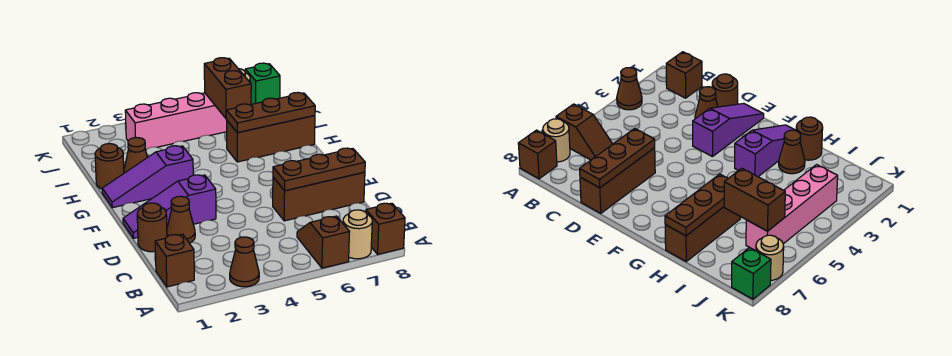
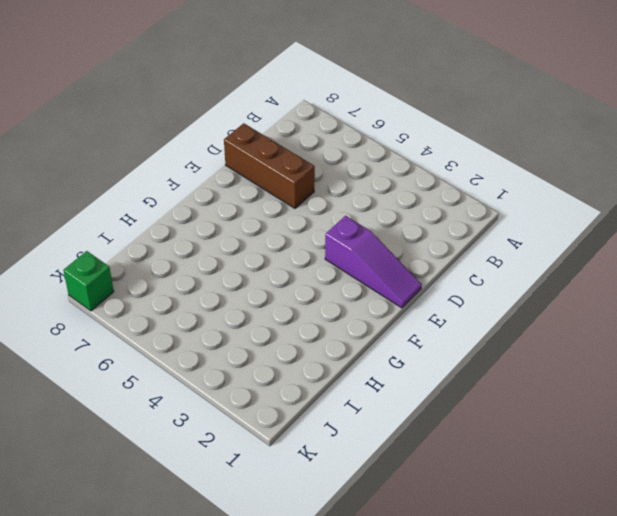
none -> brown cone A3 level 1
none -> brown slope A6:B6 level 1 top A
none -> tan round brick A7 level 1

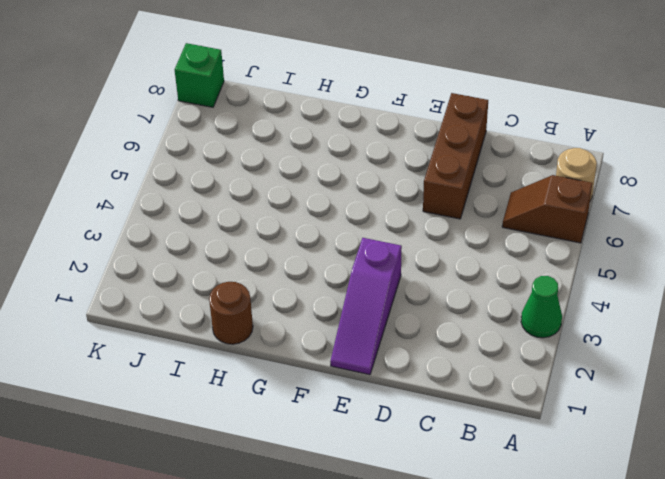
green cone A3 level 1 -> brown cone A3 level 1
none -> brown brick A8 level 1
none -> brown brick B1 level 1
none -> brown round brick D1 level 1

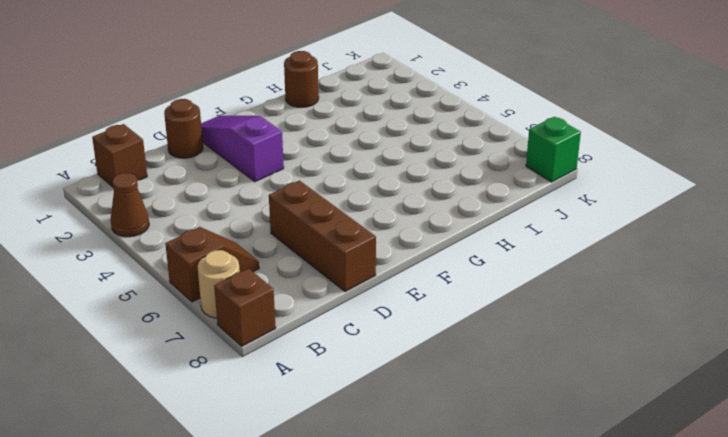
none -> brown cone D2 level 1
none -> purple slope G1:G3 level 1 top 3
none -> brown cone H2 level 1

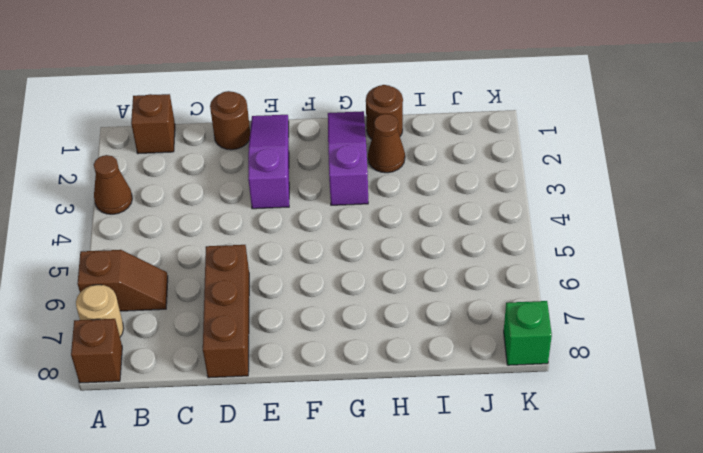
none -> brown cone D2 level 1
none -> brown brick H6:H8 level 1
none -> pink brick J3:J6 level 1

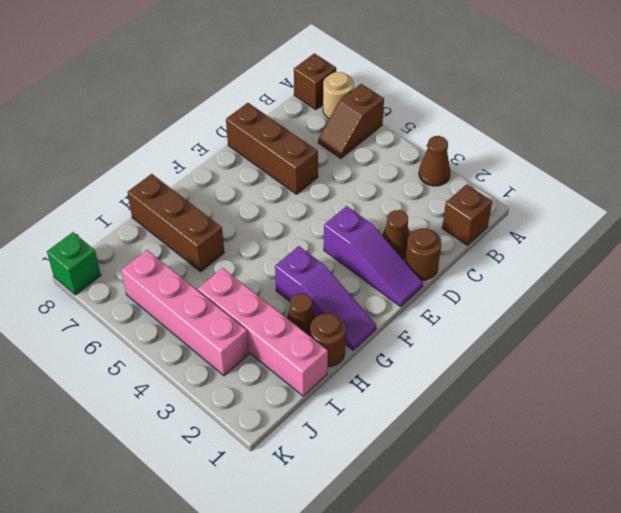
pink brick I1:I4 level 1 -> none
none -> tan round brick K7 level 1
none -> brown plate D6:D8 level 2
none -> brown plate H6:H8 level 2

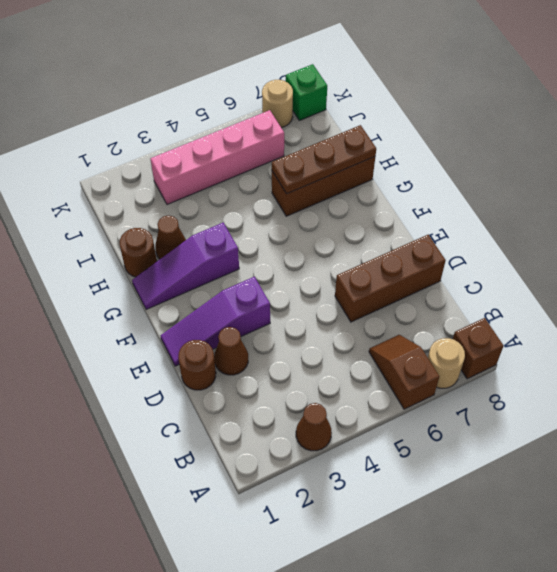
none -> brown brick B1 level 1
none -> brown plate D6:D8 level 2
none -> brown brick I6:J6 level 2

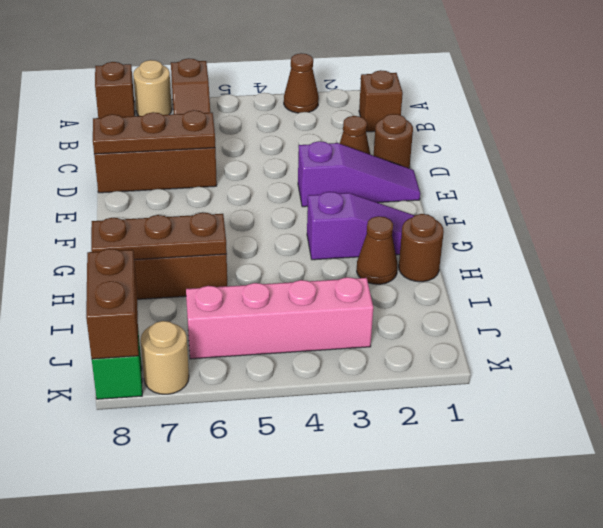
brown brick J8:K8 level 2 -> brown brick I6:J6 level 2

